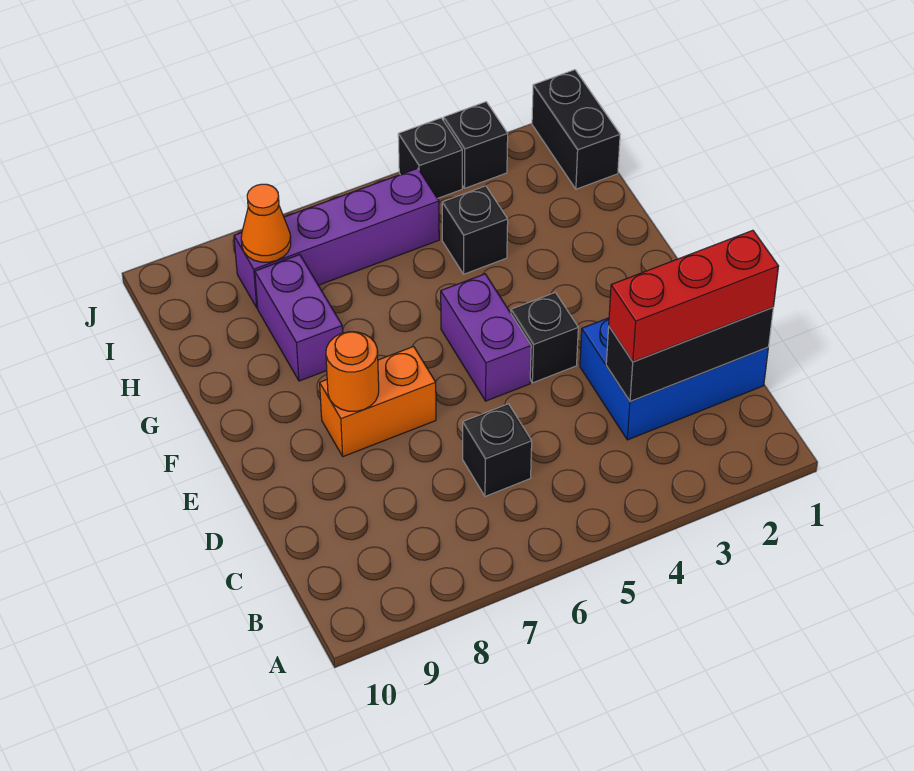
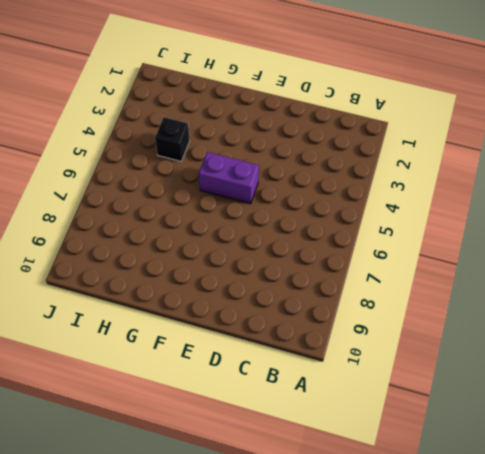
none -> blue brick C1:D3 level 1
none -> black brick C6 level 1
none -> black brick E4 level 1

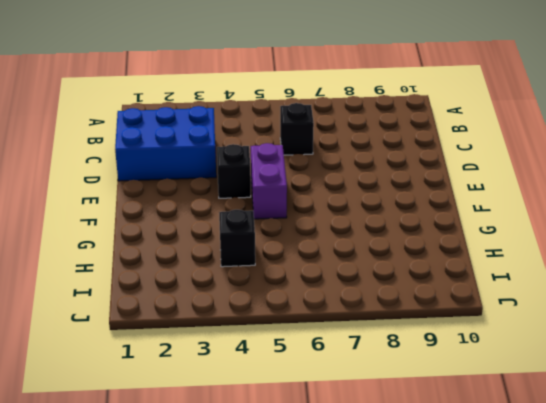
none -> orange brick E7:E8 level 1
none -> purple brick G8:H8 level 1
none -> black brick I1:J1 level 1

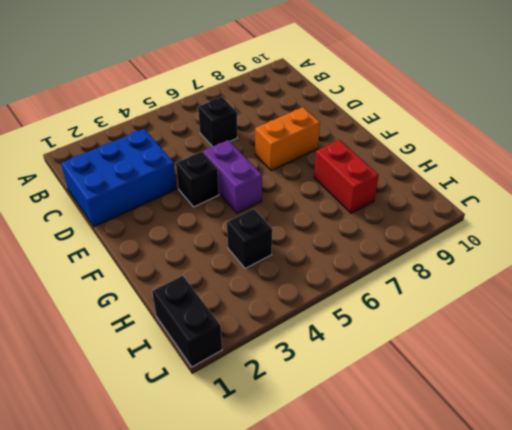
red brick G8:H8 level 1 -> purple brick G8:H8 level 1
none -> purple brick I5:I8 level 1
none -> black brick J3 level 1
none -> black brick J4 level 1

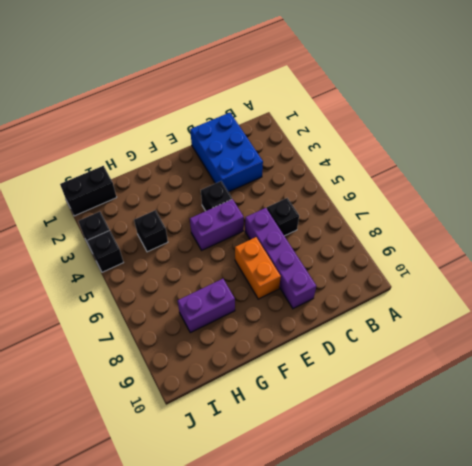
purple brick D6:D9 level 1 -> purple brick I5:I8 level 1
none -> black brick C1:C3 level 2
none -> orange round brick E8 level 2
none -> orange cone I8 level 2

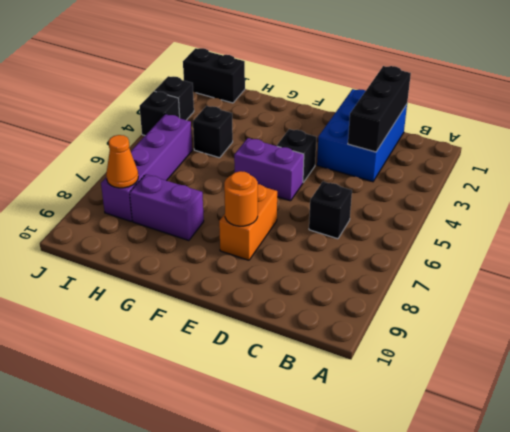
none -> red brick C1:C3 level 3

